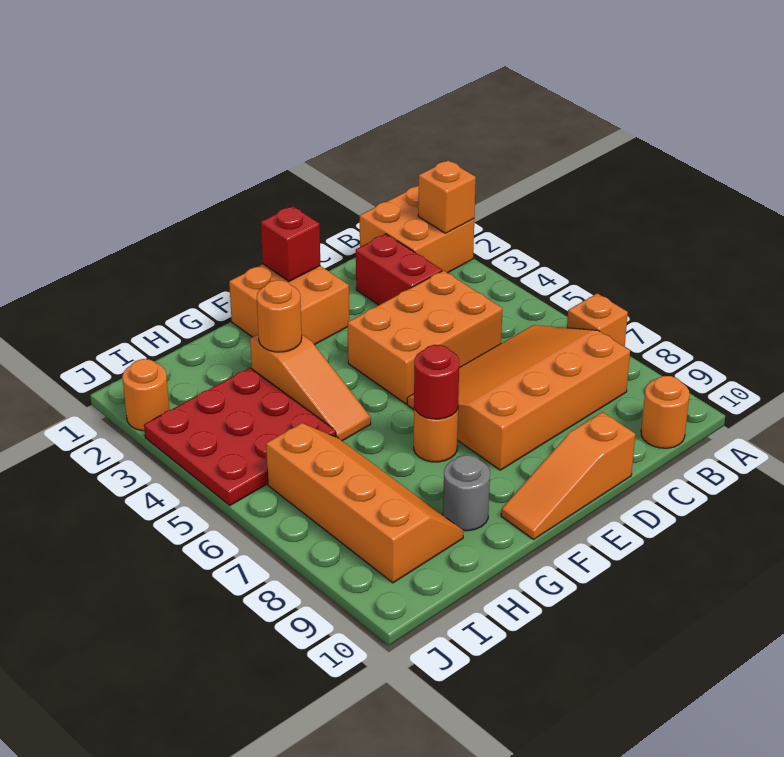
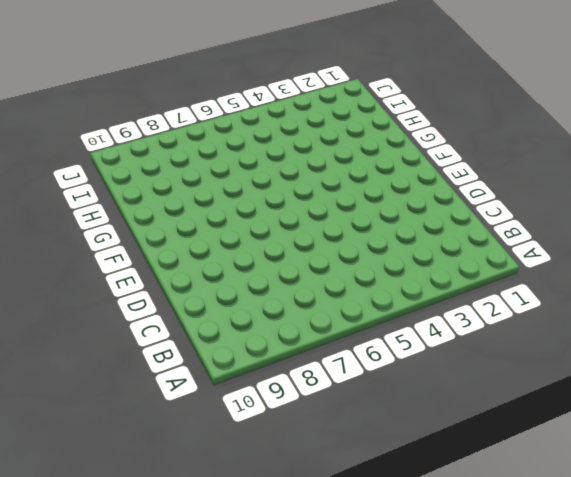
none -> orange brick A1:B2 level 1
none -> orange brick A7 level 1
none -> orange slope B6:E8 level 1 top 8

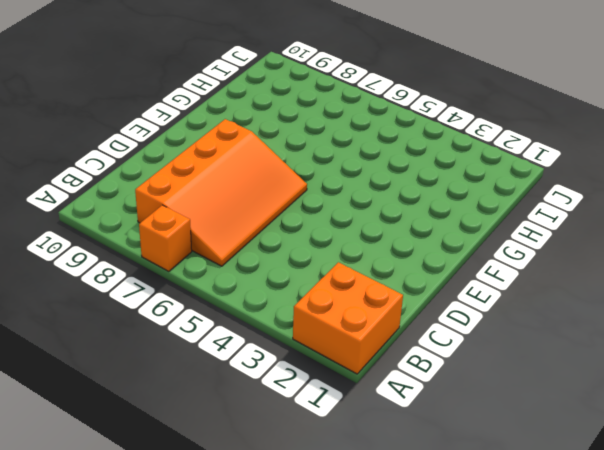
none -> orange round brick B10 level 1
none -> red brick C2:C3 level 1
none -> orange brick C4:E5 level 1

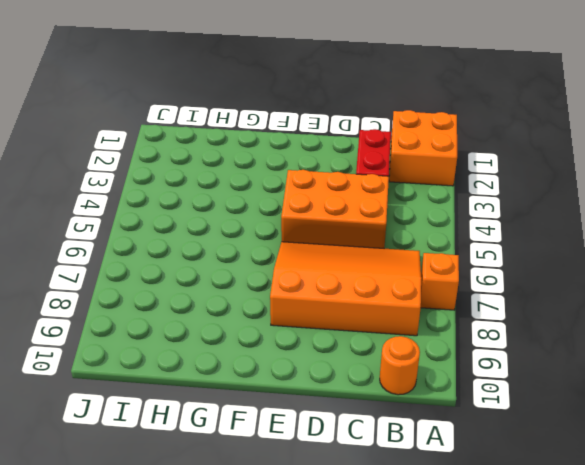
none -> orange slope D10:F10 level 1 top D
none -> orange brick E1:F2 level 1
none -> orange round brick F7 level 1

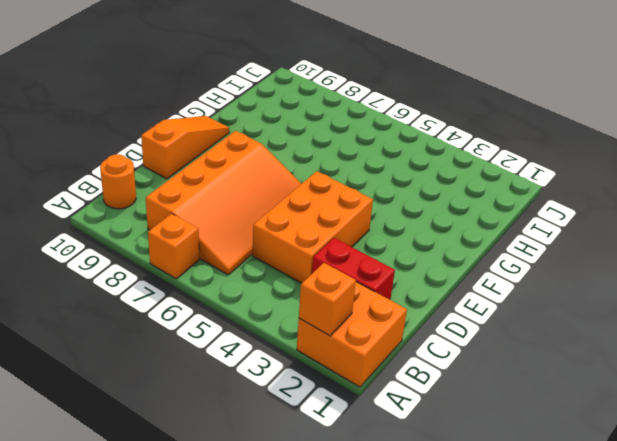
none -> orange brick E1:F2 level 1
none -> orange round brick F7 level 1
none -> orange slope G3:G5 level 1 top 3

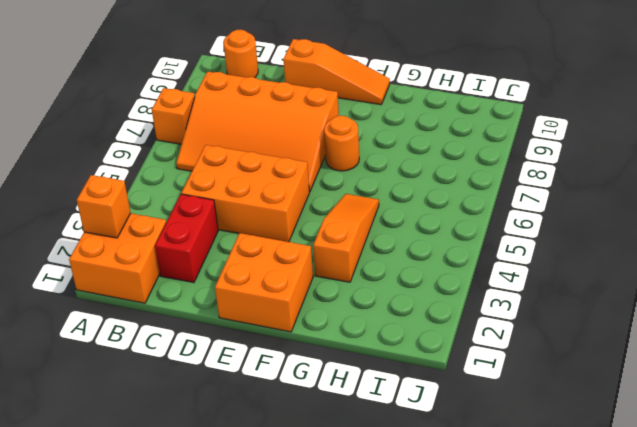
none -> grey round brick G9 level 1
none -> red plate H3:J5 level 1
none -> orange slope H6:I9 level 1 top I

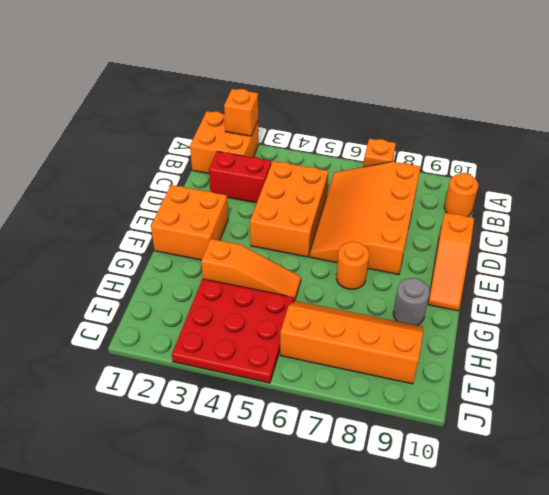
none -> orange round brick J2 level 1
none -> red brick E1 level 2
none -> red round brick F7 level 2

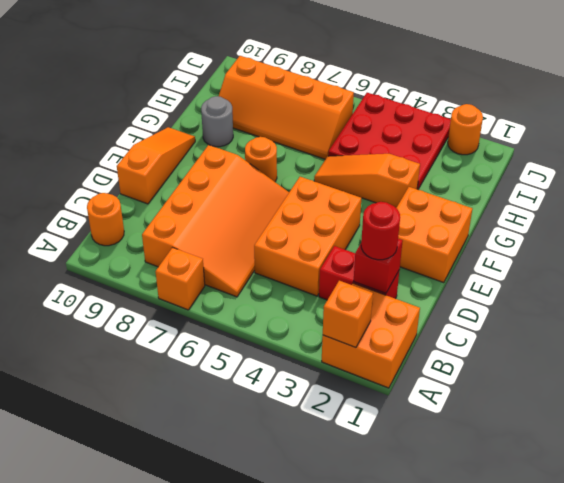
red brick C2 level 2 -> red brick E1 level 2
red round brick C2 level 3 -> red round brick F7 level 2
none -> orange round brick G3 level 2

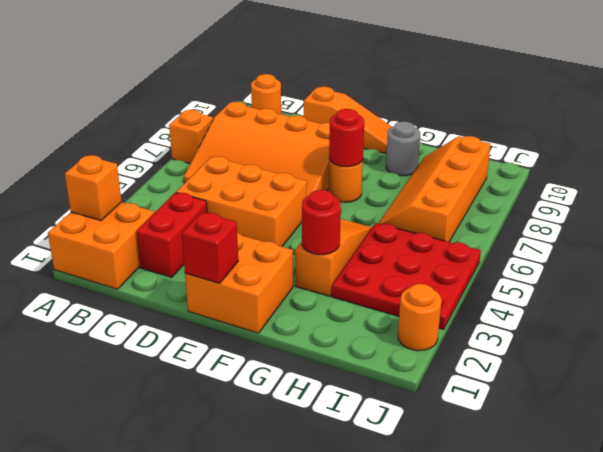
red round brick G3 level 2 -> orange round brick G3 level 2

